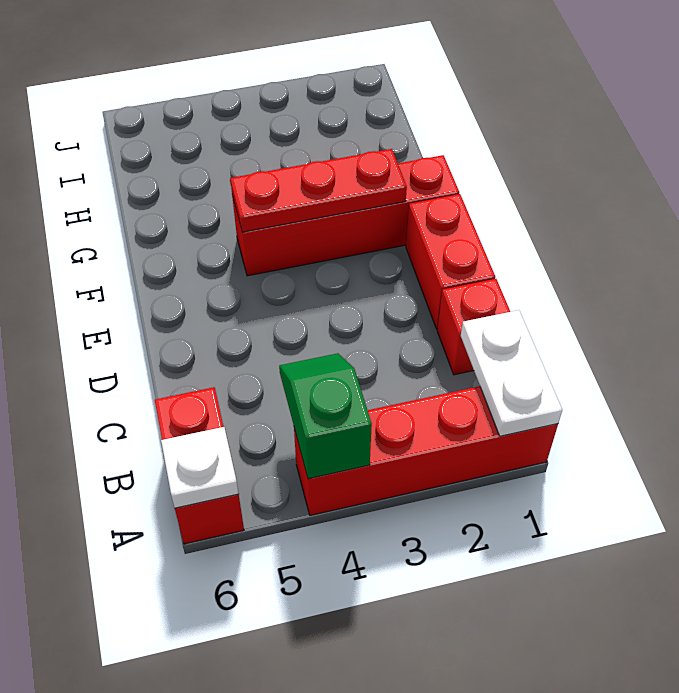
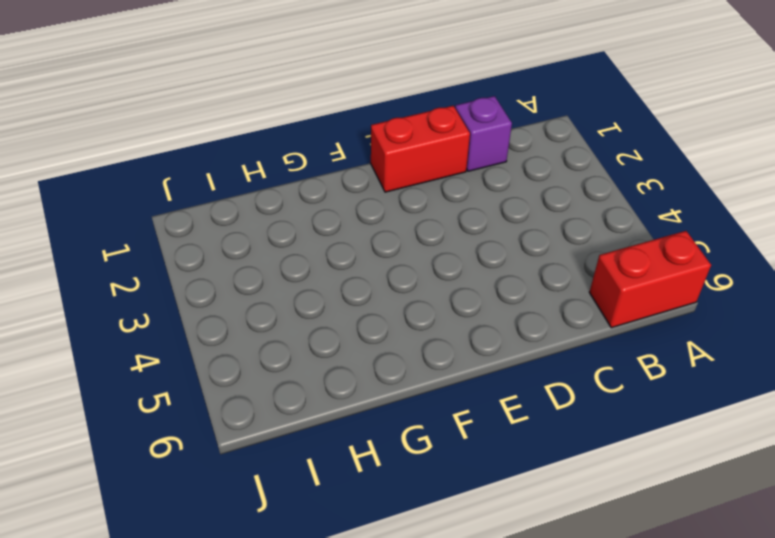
purple brick C1 level 1 -> red brick C1 level 1
none -> red brick A1:A4 level 1
none -> red brick F1:F4 level 1

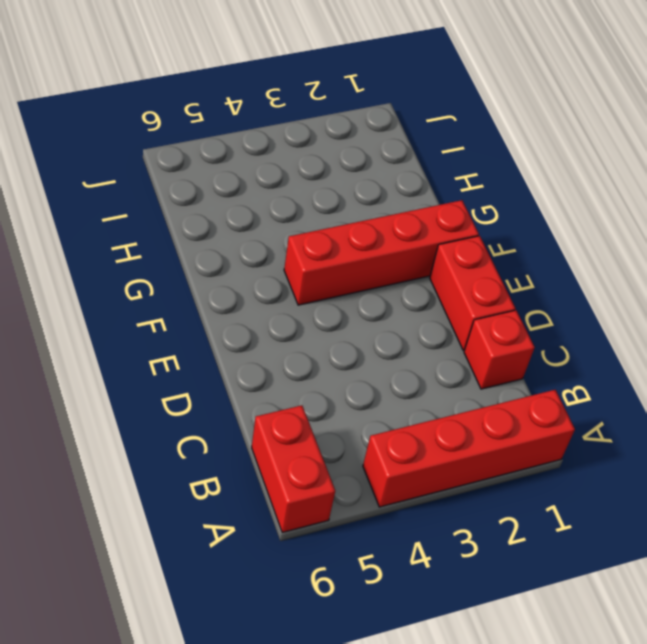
none -> white plate A1:B1 level 2
none -> green slope A4:B4 level 2 top A

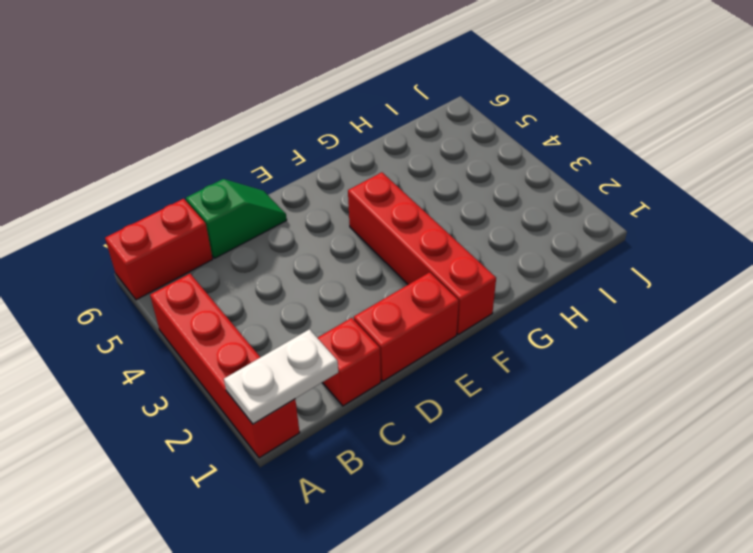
green slope C6:D6 level 1 top C -> green slope A4:B4 level 2 top A
none -> white plate A6 level 2
none -> red plate F2:F4 level 2

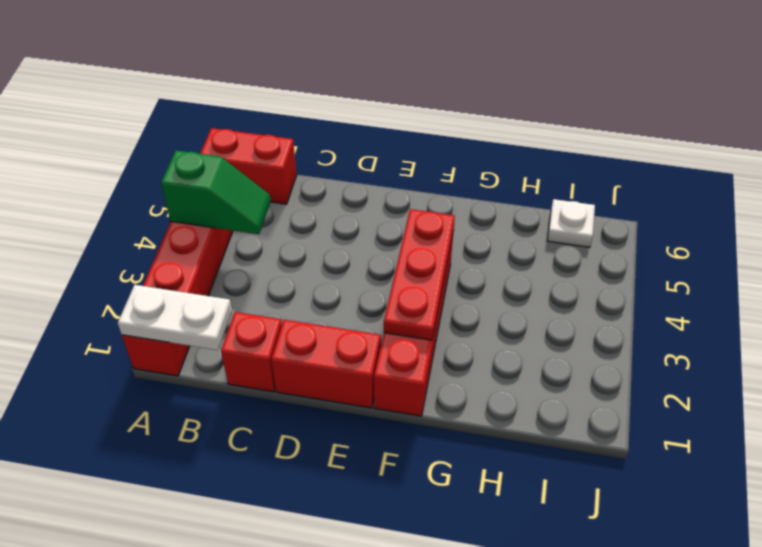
white plate I6 level 1 -> white plate A6 level 2

